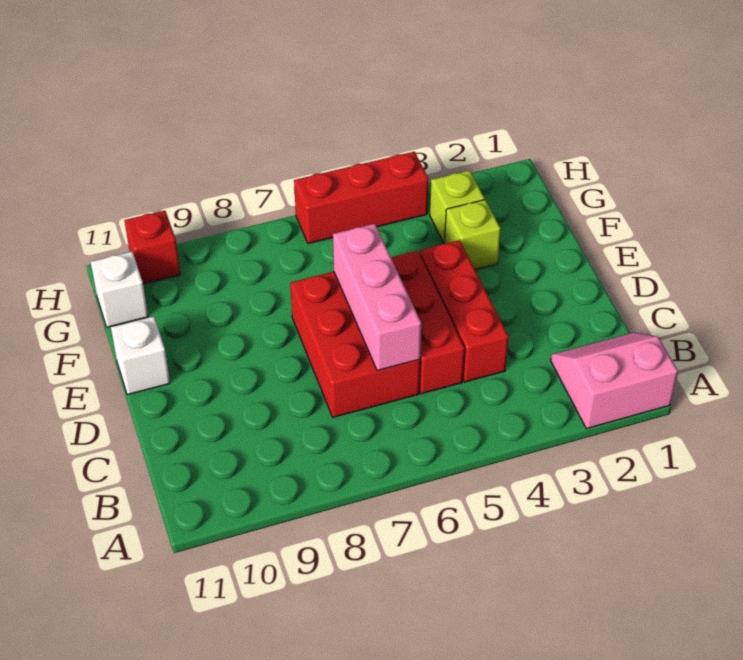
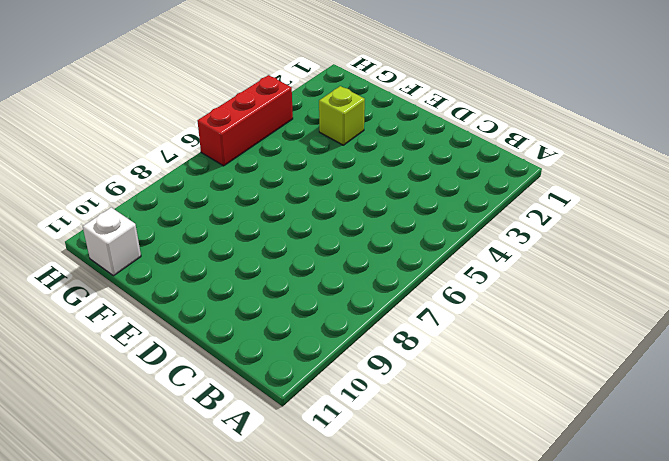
none -> pink slope A1:B2 level 1 top A
none -> red brick C4:E4 level 1

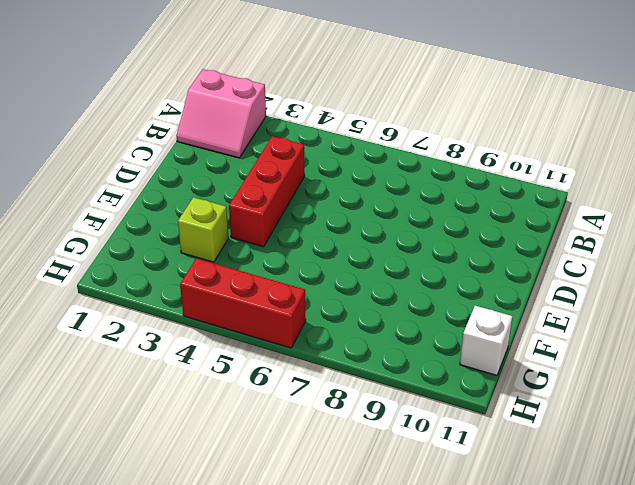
none -> red brick C5:E5 level 1
none -> red brick C6:E7 level 1

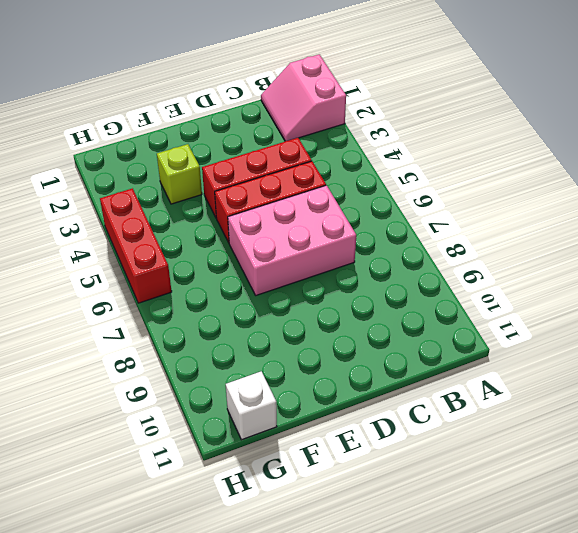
pink brick C6:E7 level 1 -> red brick C6:E7 level 1
none -> white brick E11 level 1
none -> lime brick G3 level 1

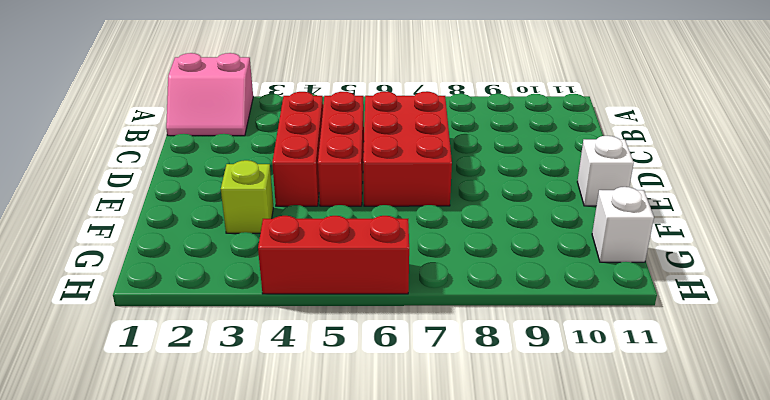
none -> lime brick G3 level 1
none -> red brick H10 level 1

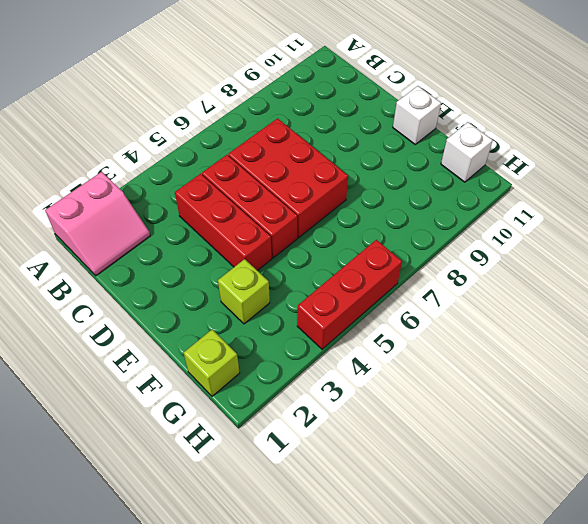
lime brick G1 level 1 -> lime brick G3 level 1
none -> red brick H10 level 1
none -> pink brick C6:E6 level 2

